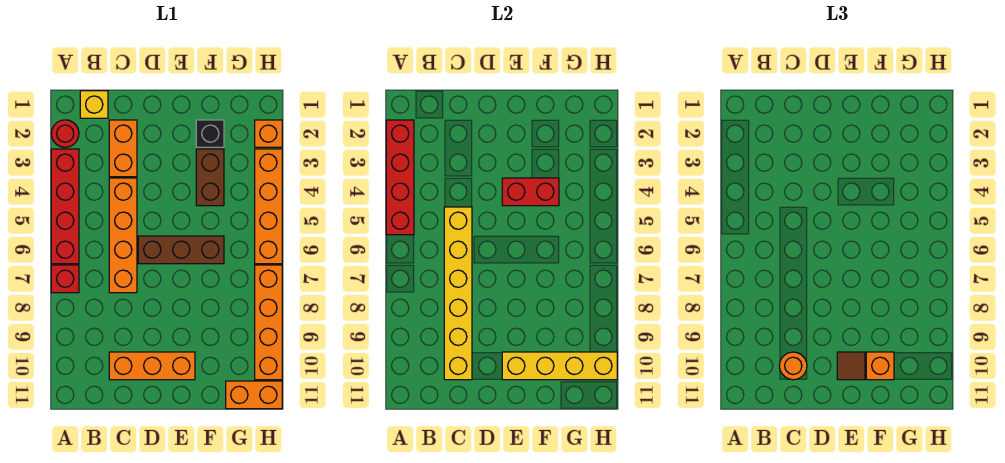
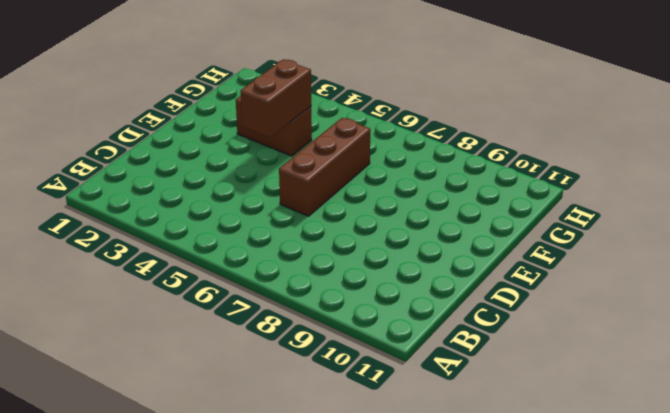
brown brick E4:F4 level 2 -> red brick E4:F4 level 2
none -> red round brick A2 level 1
none -> red brick A3:A6 level 1
none -> red brick A7 level 1

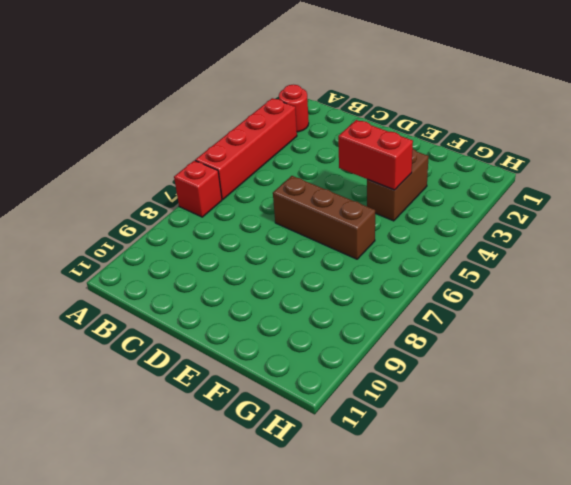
none -> yellow brick B1 level 1
none -> orange brick C2:C3 level 1
none -> orange brick C4:C7 level 1

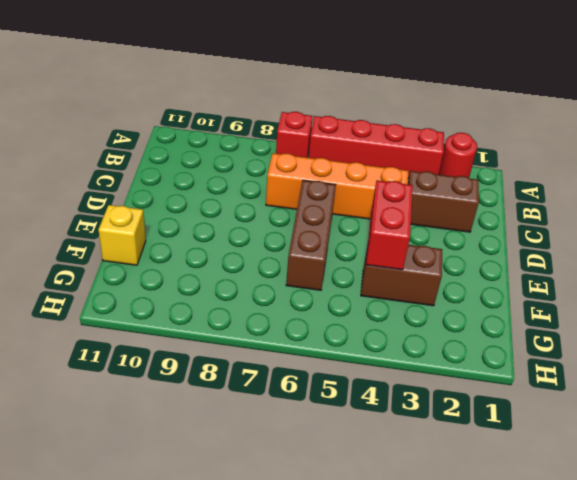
brown brick C2:C3 level 1 -> orange brick C2:C3 level 1
yellow brick F11 level 1 -> yellow brick B1 level 1
none -> orange brick C10:E10 level 1
none -> black brick F2 level 1
none -> orange brick G11:H11 level 1

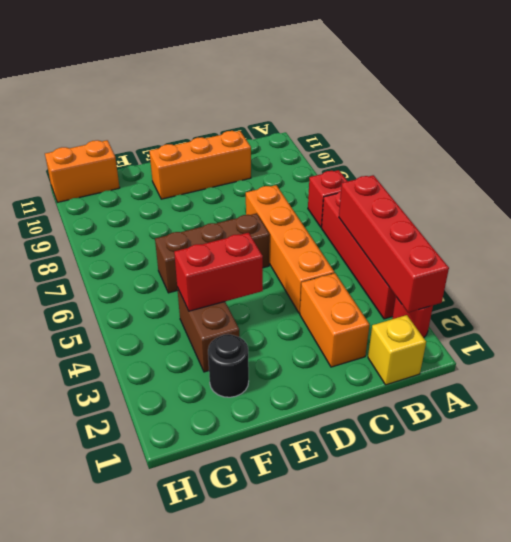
black round brick F2 level 1 -> black brick F2 level 1
none -> orange brick H2 level 1
none -> orange brick H3:H6 level 1
none -> orange brick H7:H10 level 1

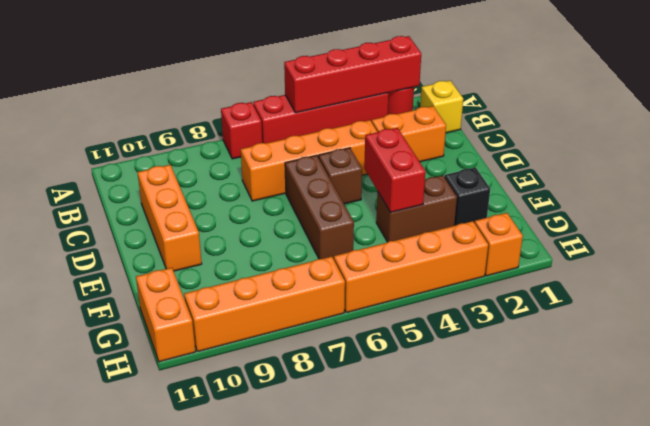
brown brick D5 level 1 -> none
none -> yellow brick C5:C10 level 2
none -> yellow brick E10:H10 level 2
none -> orange round brick C10 level 3

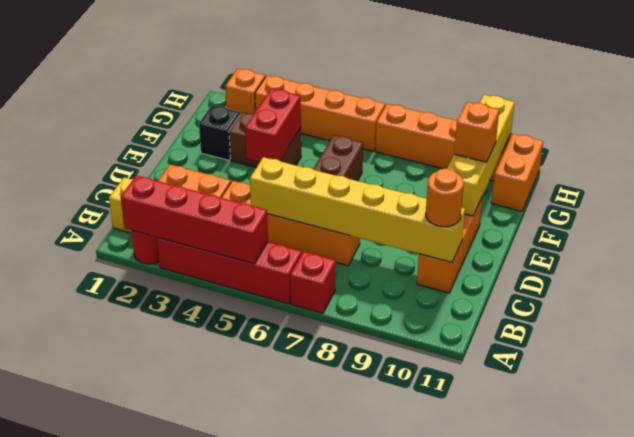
none -> brown tile E10 level 3

